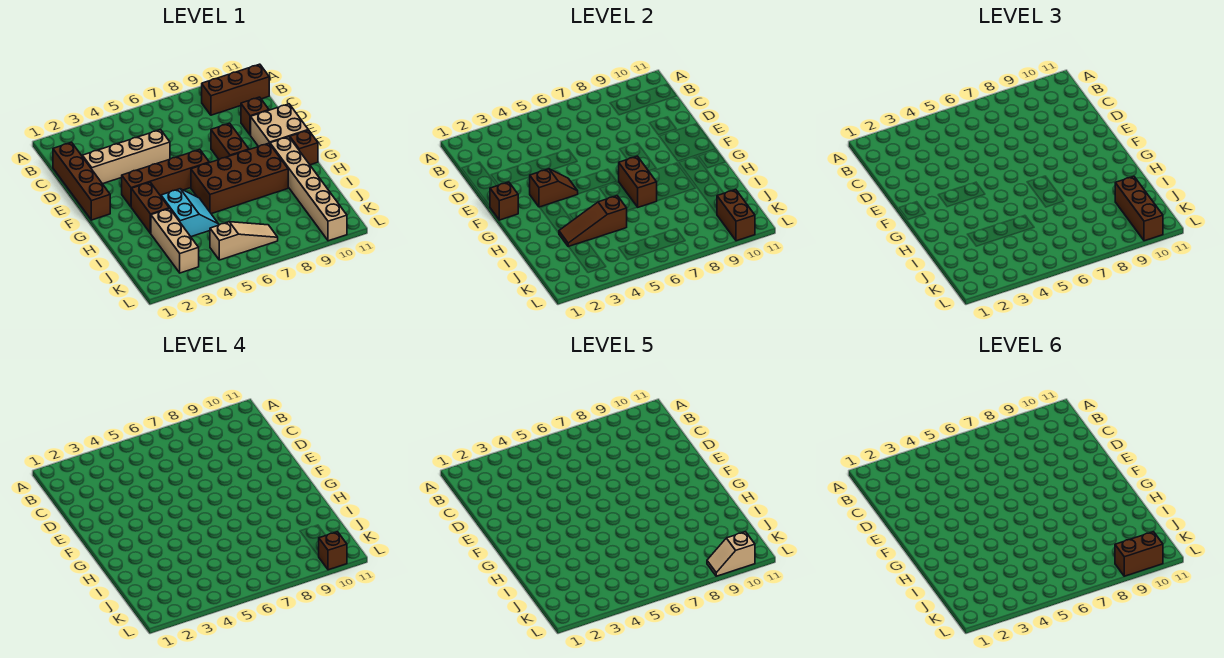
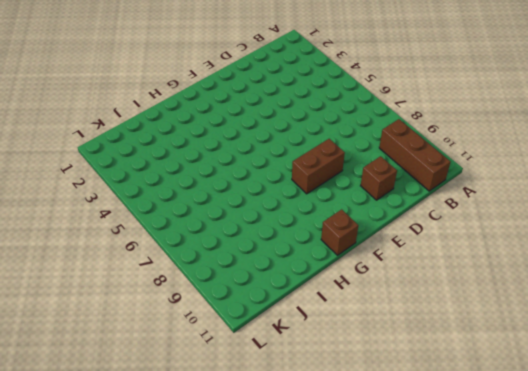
none -> brown brick C1:F1 level 1
none -> tan brick D2:D5 level 1
none -> tan brick E10:F11 level 1

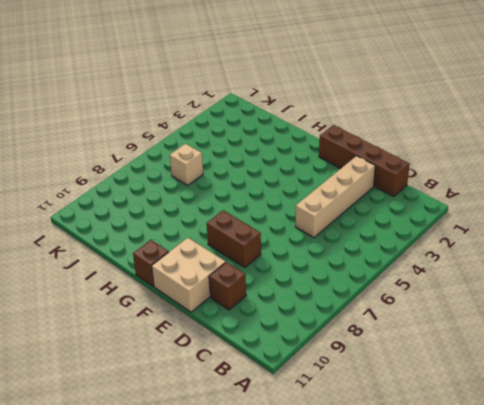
tan brick J6 level 1 -> none
none -> brown brick B9:B11 level 1
none -> brown brick F3:F6 level 1
none -> brown brick G3:H3 level 1

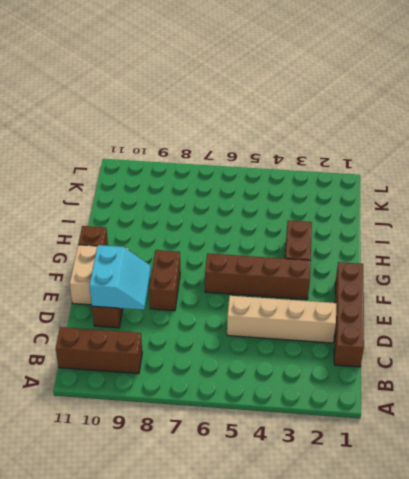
cyan slope D9:E10 level 2 top 10 -> cyan slope H4:I5 level 1 top 4
none -> brown brick G6:H9 level 1
none -> tan brick G10:L10 level 1
none -> tan brick I3:K3 level 1

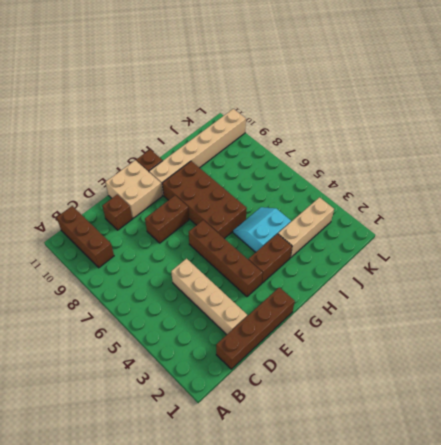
none -> tan slope K5:K7 level 1 top 5
none -> brown brick F1 level 2
none -> brown slope F3:F4 level 2 top 3

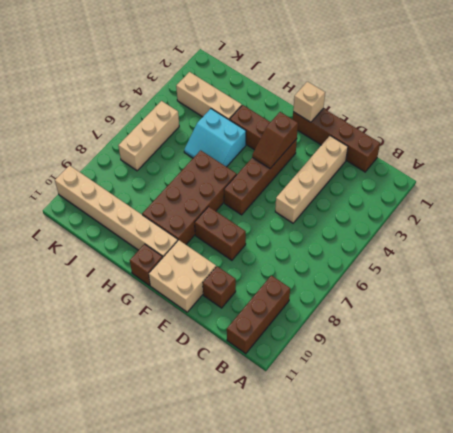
tan brick F1 level 2 -> brown brick F1 level 2
tan brick K5:K7 level 1 -> tan slope K5:K7 level 1 top 5
none -> brown brick G7:H7 level 2
none -> brown slope I3:I5 level 2 top 5
none -> brown brick K10:L10 level 2

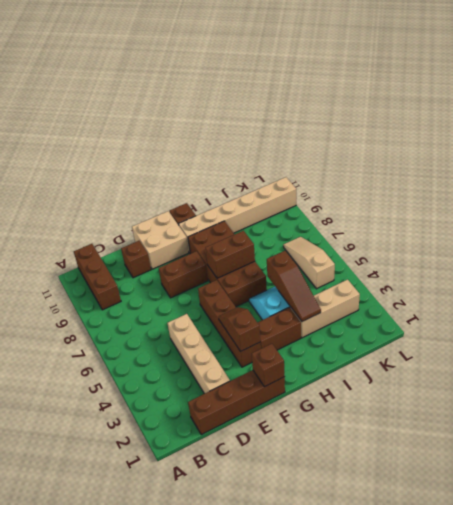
none -> brown brick K10:L10 level 2
none -> brown brick J10:L10 level 3
none -> brown brick L10 level 4

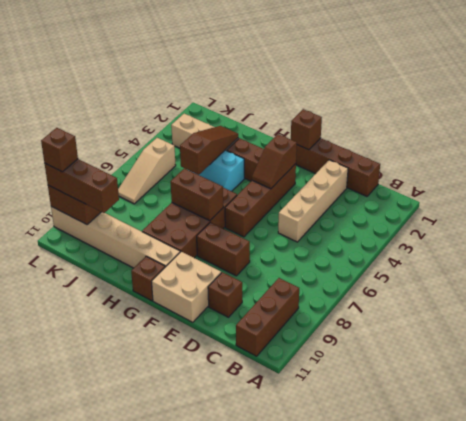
none -> tan slope L9:L10 level 5 top 10
none -> brown brick L9:L10 level 6

